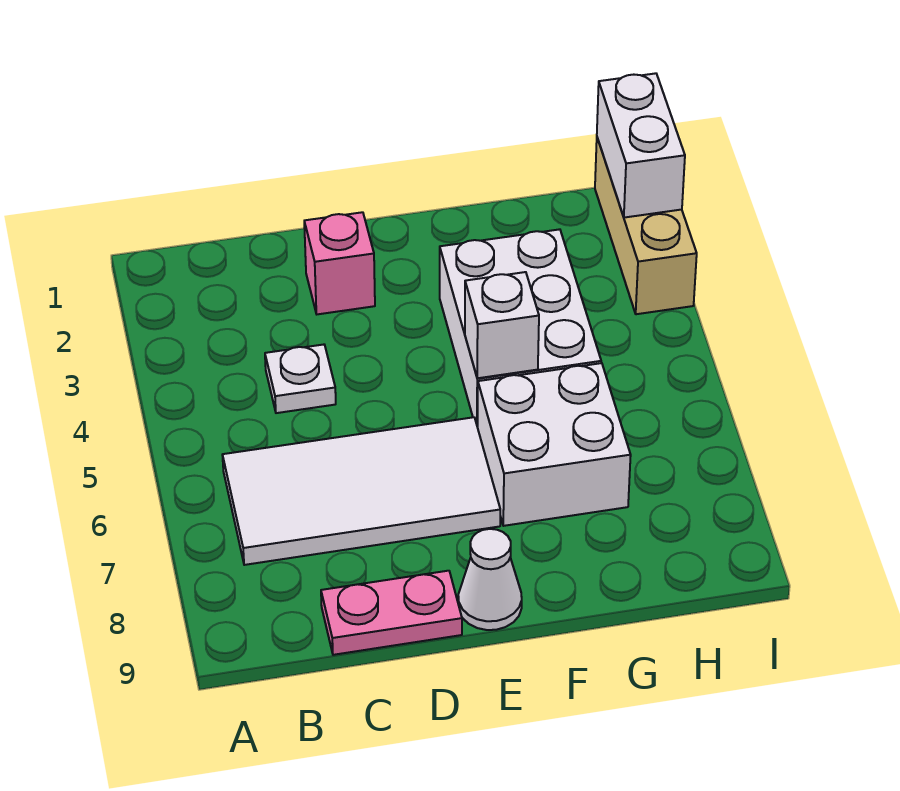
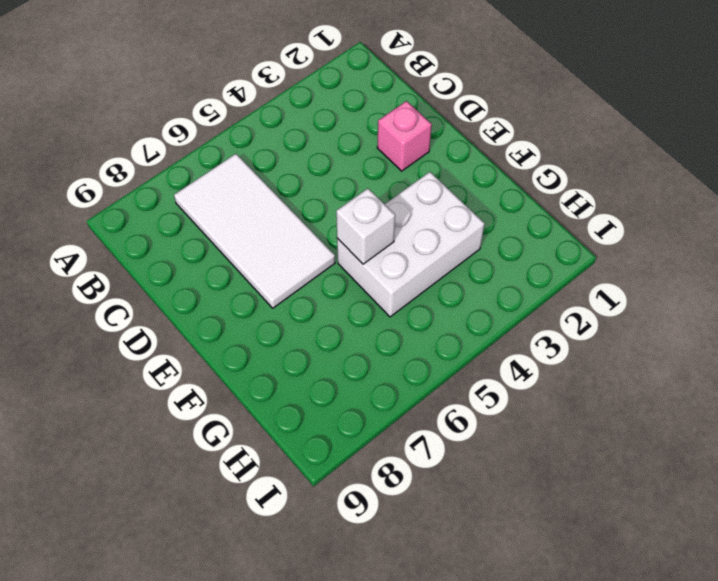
none -> white plate C4 level 1
none -> pink plate C9:D9 level 1

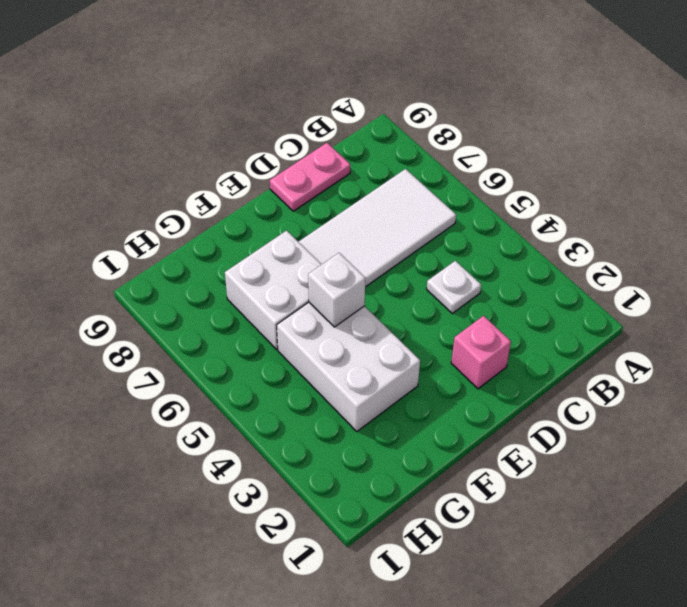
none -> white cone E9 level 1
none -> tan brick I1:I3 level 1

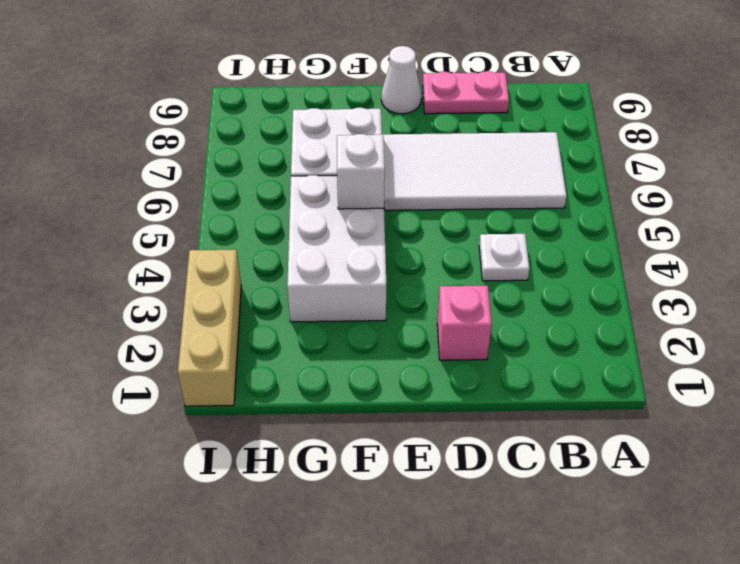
none -> white brick I1:I2 level 2

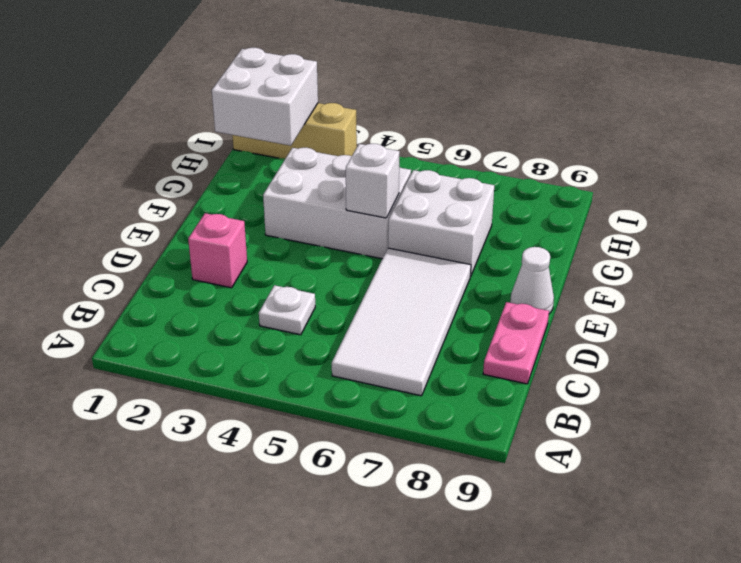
white brick H1:I2 level 2 -> white brick I1:I2 level 2

